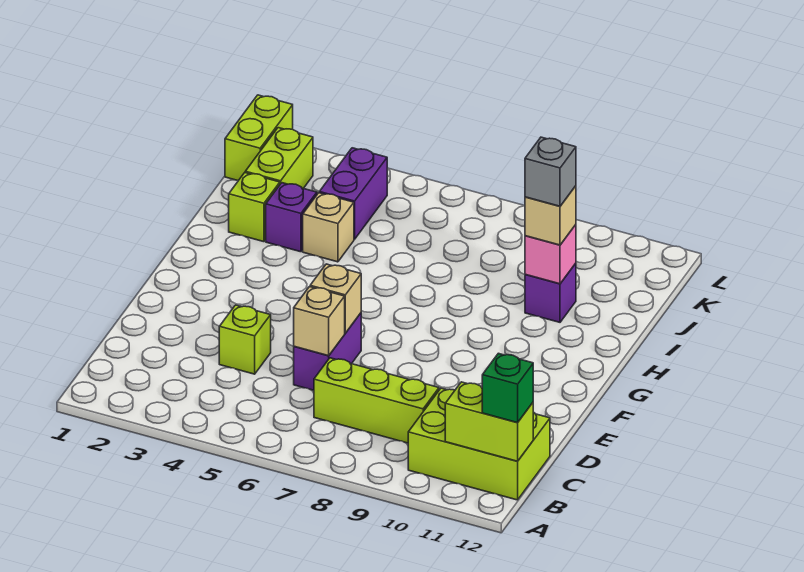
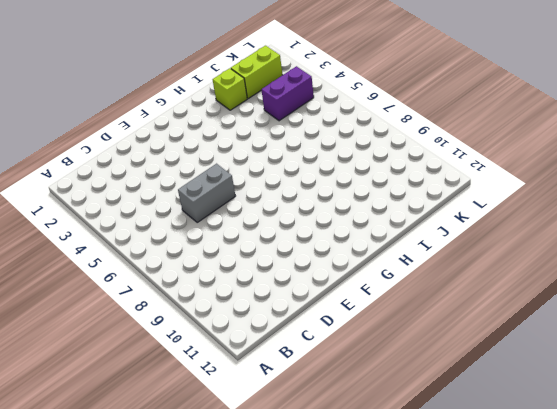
grey brick D6:E6 level 1 -> purple brick D6:E6 level 1
none -> lime brick B10:C12 level 1
none -> lime brick C7:C9 level 1
none -> lime brick D4 level 1

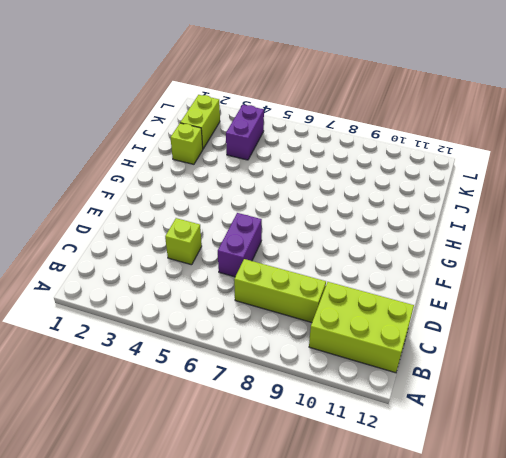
none -> purple brick I3 level 1
none -> tan brick I4 level 1
none -> purple brick I10 level 1

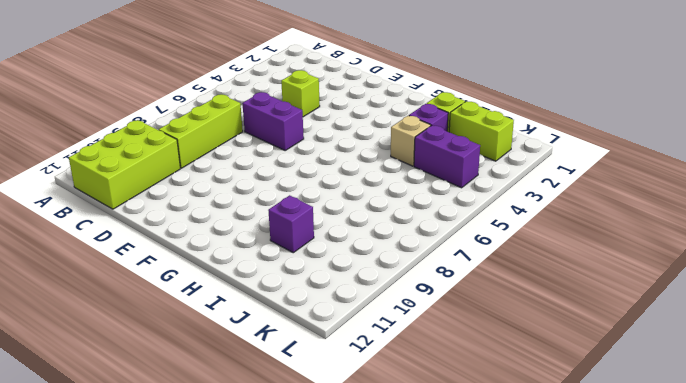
none -> lime brick K1:L1 level 1
none -> lime brick B11:B12 level 2
none -> tan brick D6 level 2

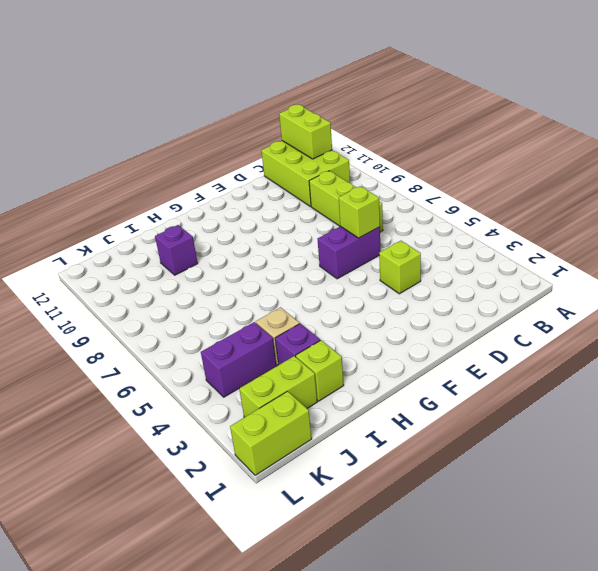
lime brick D6 level 2 -> tan brick D6 level 2
none -> tan brick E6 level 2
none -> pink brick I10 level 2
none -> green brick B12 level 3

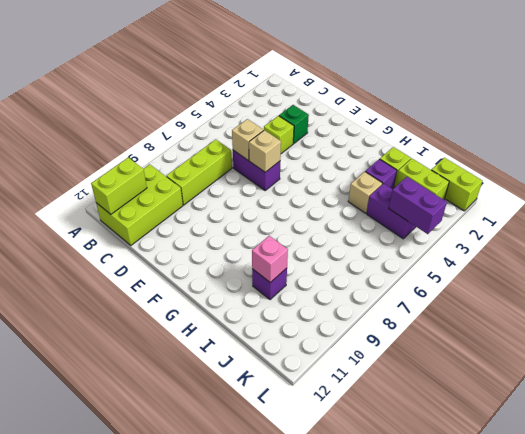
green brick D3 level 1 -> green brick B12 level 3
purple brick K4:L4 level 2 -> none
none -> tan brick I10 level 3
none -> grey brick I10 level 4

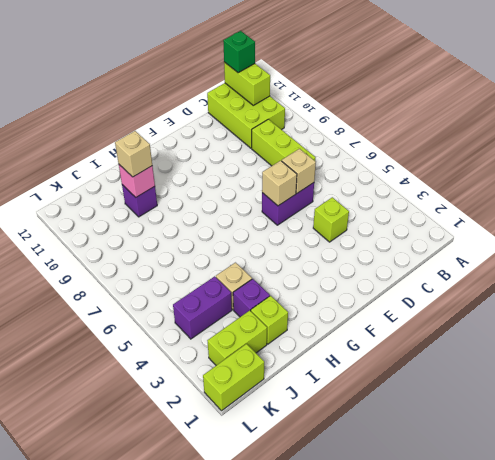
none -> grey brick I10 level 4

